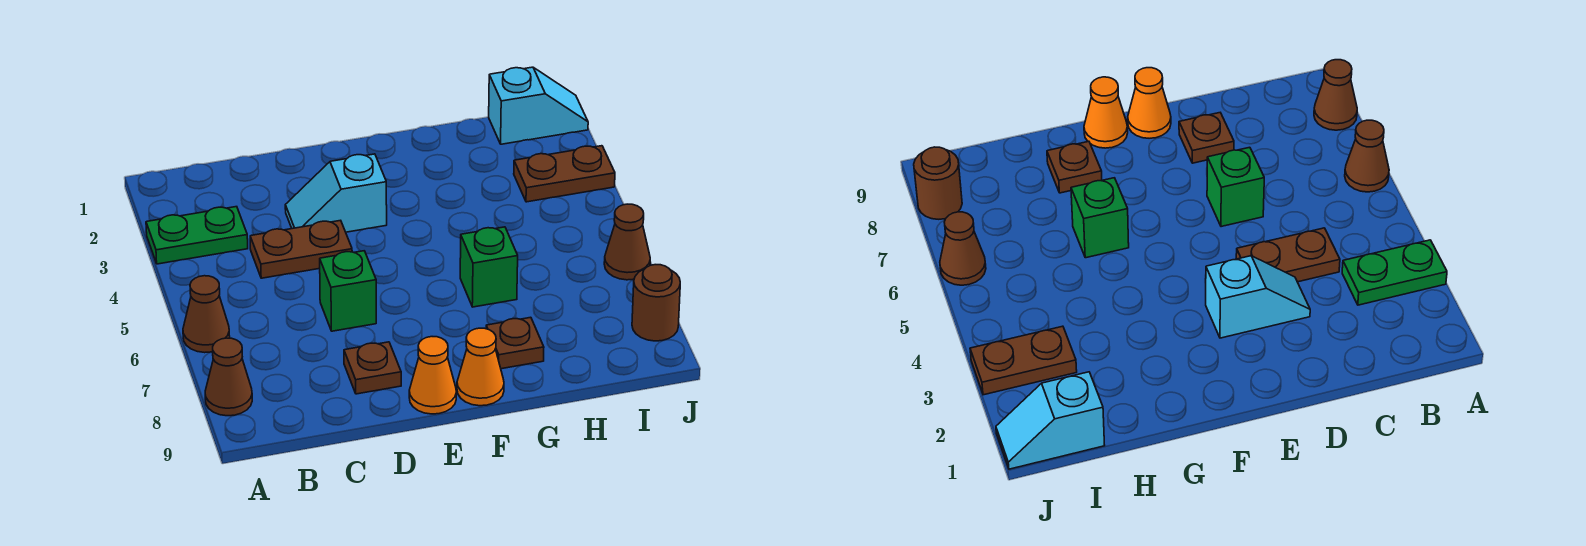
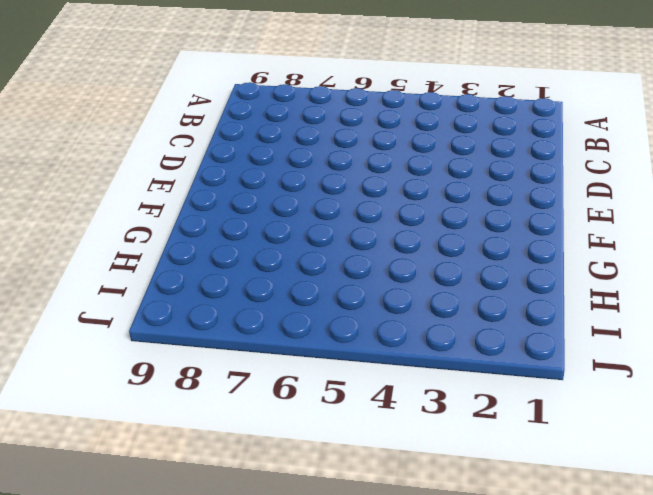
none -> green plate A3:B3 level 1
none -> brown cone A6 level 1
none -> brown cone A8 level 1

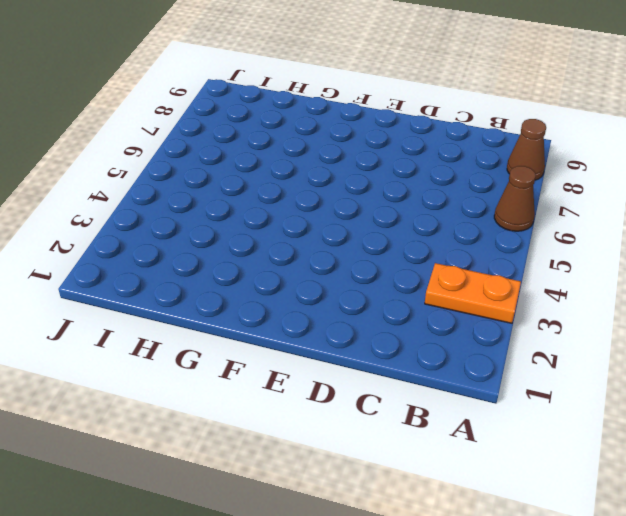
orange plate A3:B3 level 1 -> green plate A3:B3 level 1
none -> brown plate C4:D4 level 1
none -> cyan slope D3:E3 level 1 top E
none -> green brick D6 level 1

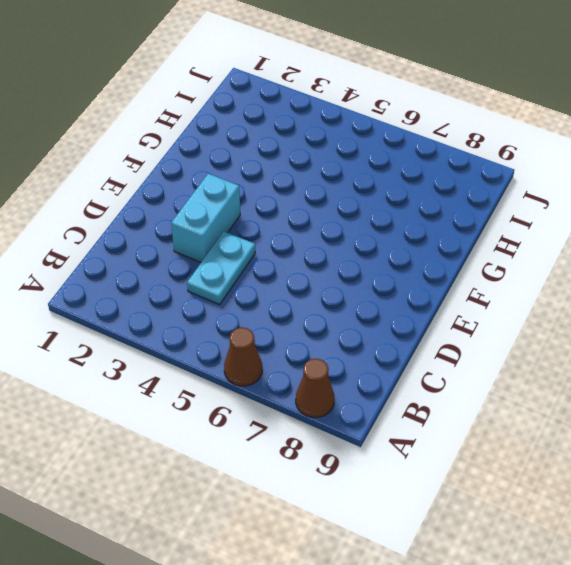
cyan plate C4:D4 level 1 -> brown plate C4:D4 level 1
cyan brick D3:E3 level 1 -> cyan slope D3:E3 level 1 top E
none -> green plate A3:B3 level 1
none -> green brick D6 level 1
none -> brown plate D8 level 1

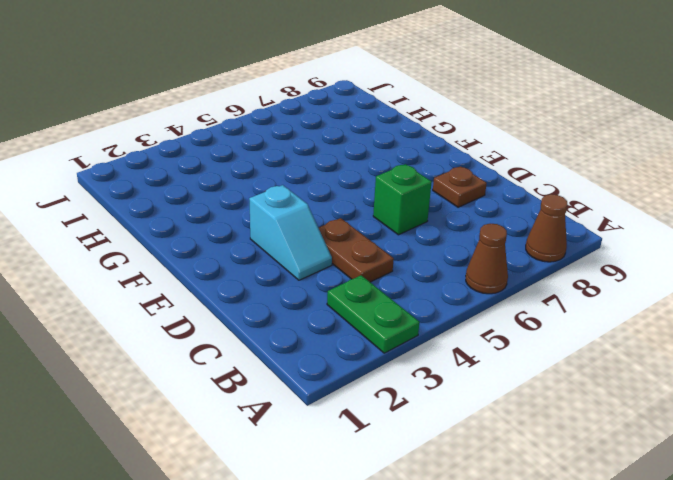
none -> orange cone E9 level 1
none -> orange cone F9 level 1
none -> green brick G6 level 1

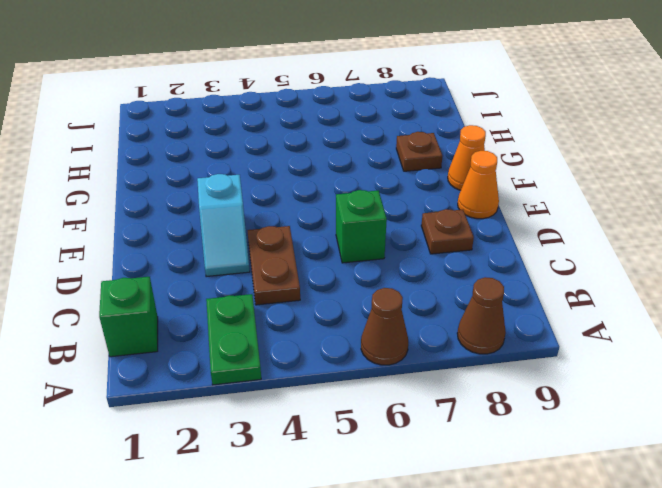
green brick B1 level 1 -> green brick G6 level 1
none -> cyan slope I1:J1 level 1 top I
none -> brown plate I3:J3 level 1
none -> brown cone J6 level 1

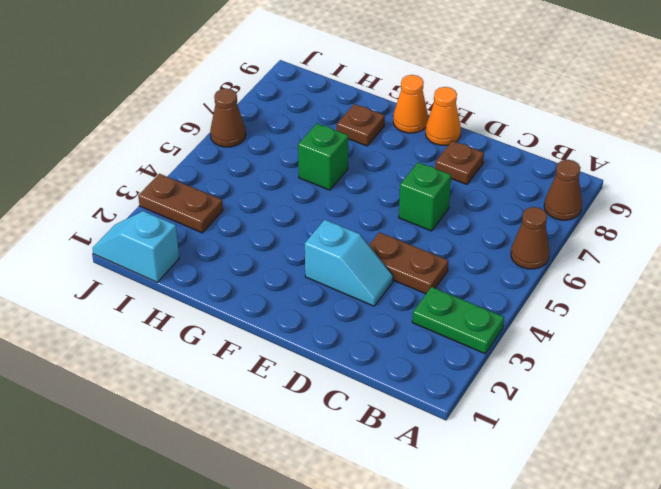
none -> brown round brick J8 level 1

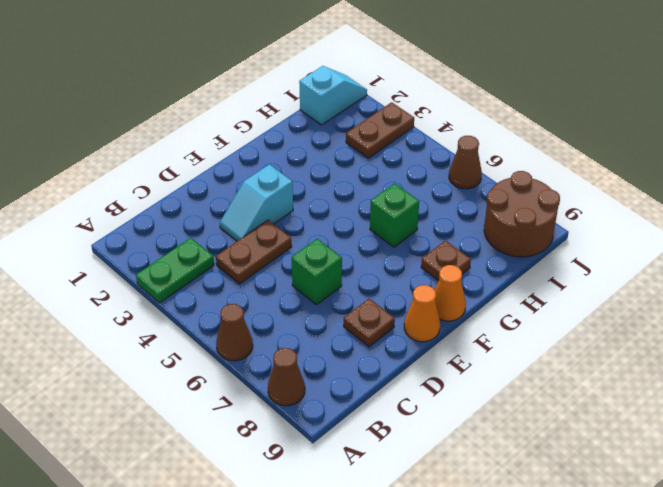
brown round brick I8:J9 level 1 -> brown round brick J8 level 1

